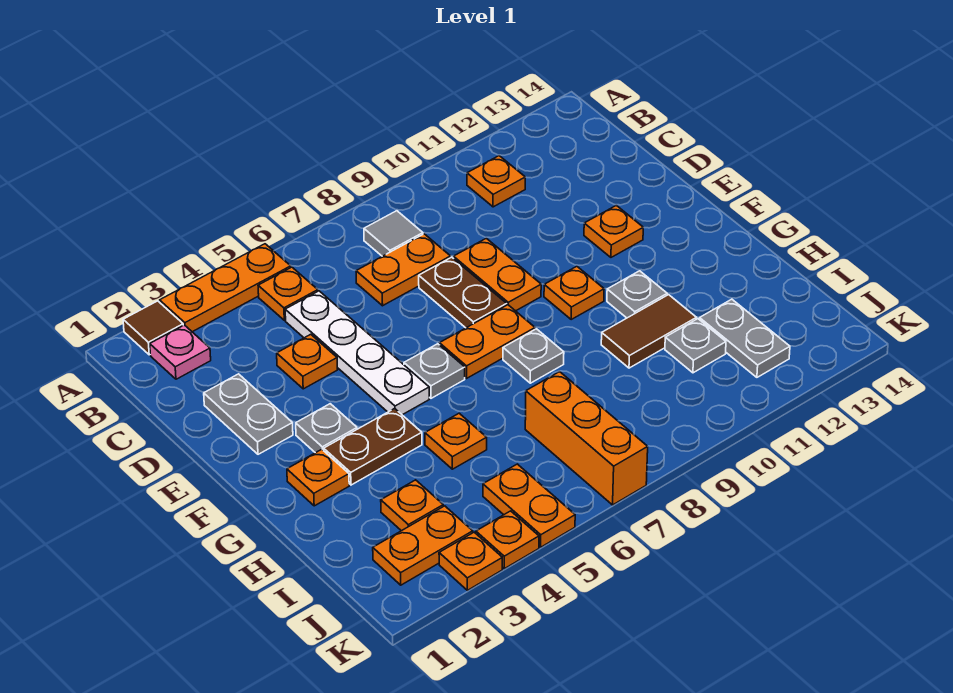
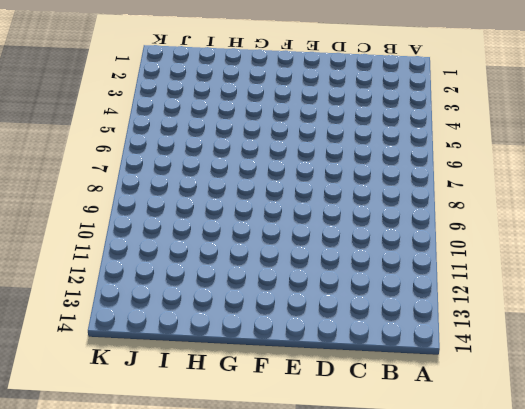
none -> brown tile A2 level 1
none -> orange plate A3:A5 level 1
none -> pink plate B2 level 1
none -> orange plate B5 level 1

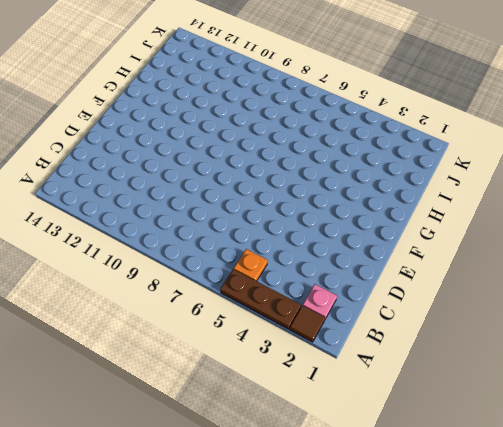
brown plate A3:A5 level 1 -> orange plate A3:A5 level 1
none -> grey tile B8 level 1
none -> orange plate B11 level 1
none -> white plate C5:F5 level 1
none -> orange plate C7:C8 level 1

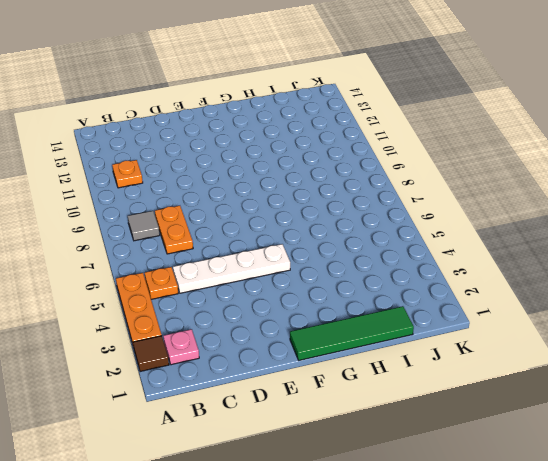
green tile F1:I1 level 1 -> none
none -> grey plate D2:E2 level 1
none -> orange plate D4 level 1
none -> brown plate D8:E8 level 1
none -> orange plate D9:E9 level 1

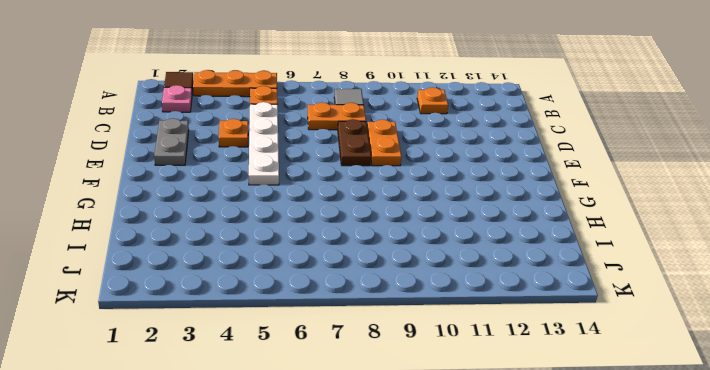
none -> orange plate E12 level 1
none -> grey plate F3 level 1
none -> grey plate F6 level 1
none -> orange plate F7:F8 level 1

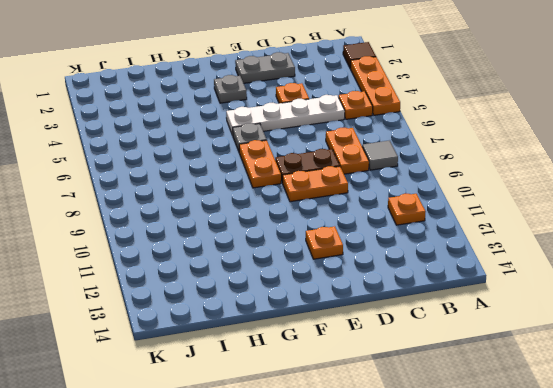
none -> pink plate B2 level 1
none -> orange plate F10 level 1
none -> orange plate G2 level 1
none -> brown plate G3:G4 level 1

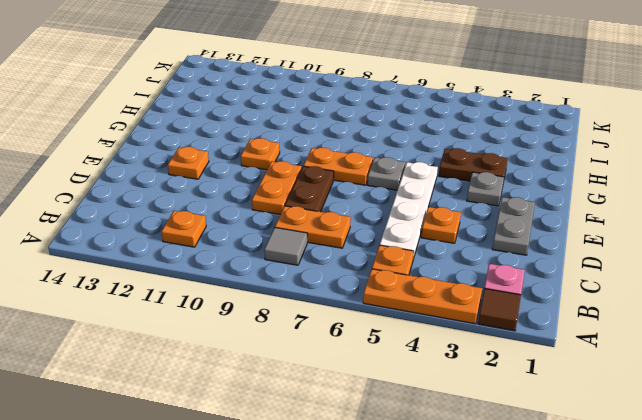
none -> orange plate G2 level 1
none -> grey plate G8 level 1
none -> grey plate G11 level 1
none -> orange plate H5 level 1

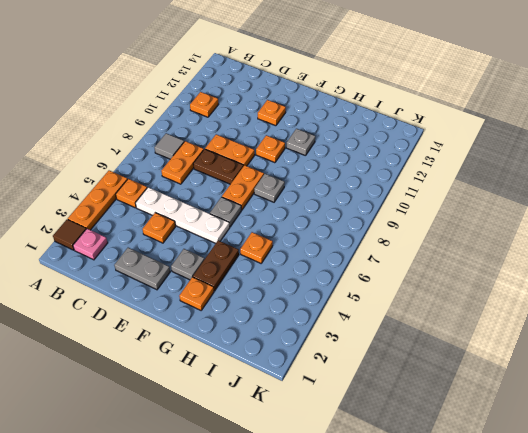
none -> brown tile H10:H11 level 1
none -> orange plate I3 level 1
none -> orange brick I7:K7 level 1
none -> grey plate I11 level 1

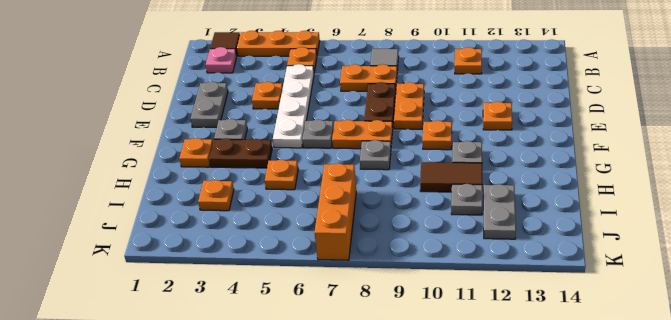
none -> orange plate J2:J3 level 1
none -> orange plate J5:K5 level 1
none -> orange plate K3 level 1
none -> orange plate K4 level 1

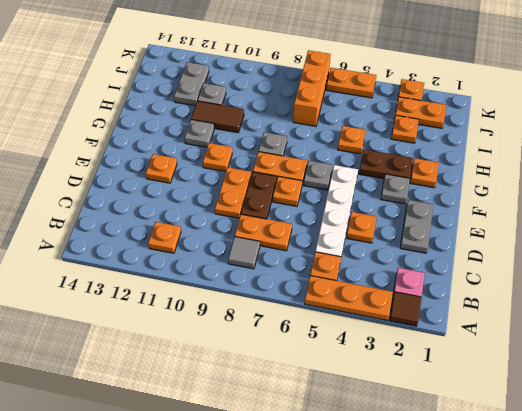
orange plate E7 level 1 -> orange plate K4 level 1
orange plate K5:K6 level 1 -> orange plate J5:K5 level 1

